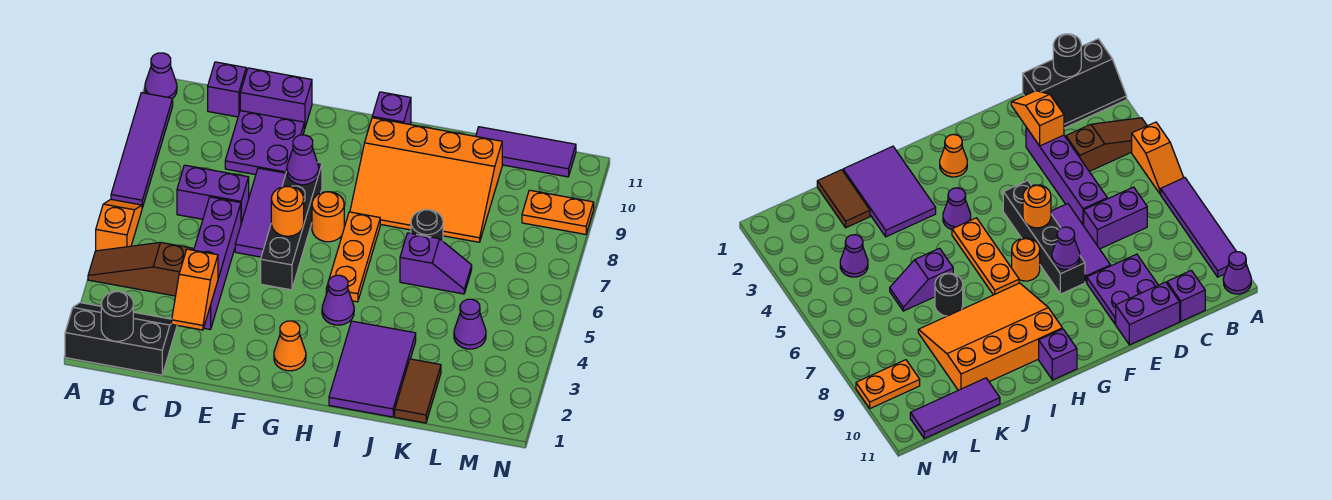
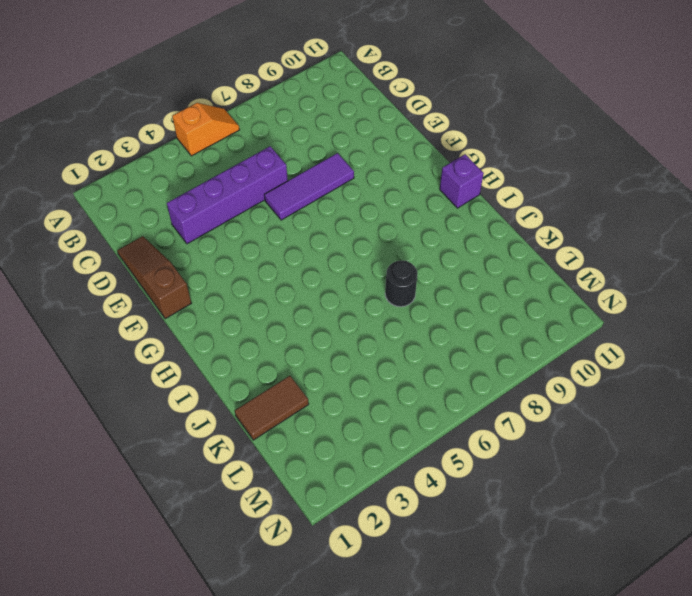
brown slope D1:F1 level 1 top F -> brown slope A4:C4 level 1 top C
none -> black slope A1:C2 level 1 top 1
none -> purple tile A7:A10 level 1
none -> purple cone A11 level 1

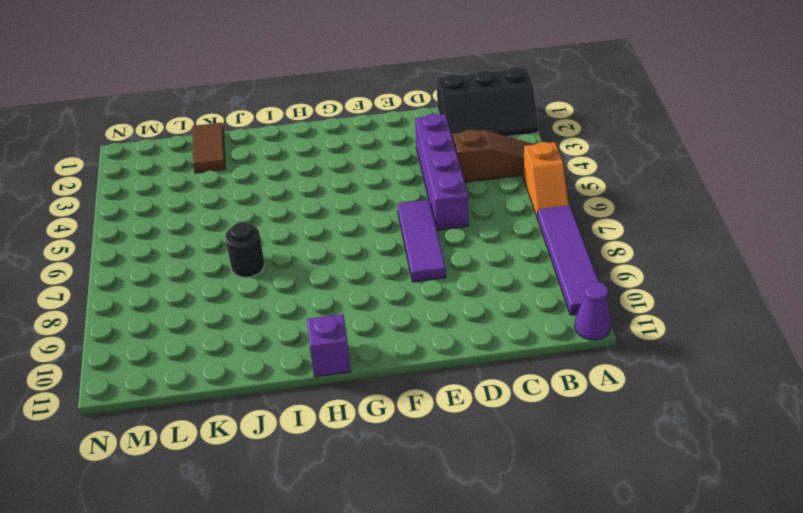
none -> purple brick C7:D7 level 1
none -> purple brick C11 level 1
none -> purple plate D9:E10 level 1

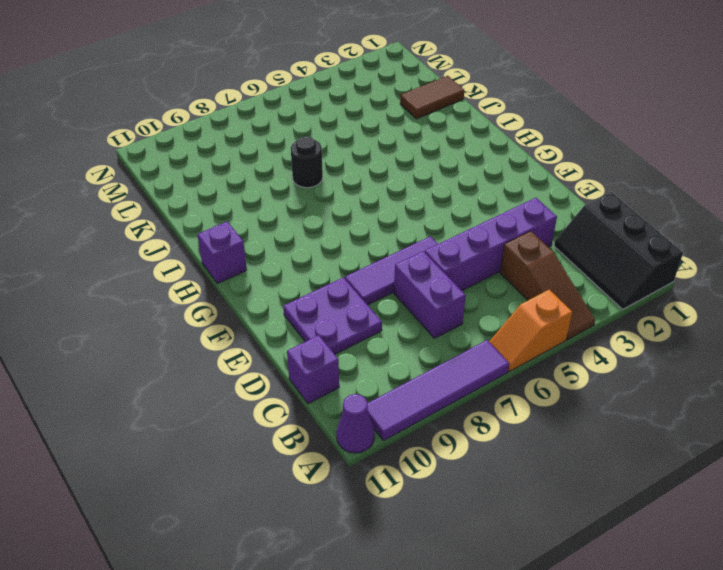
none -> purple brick D11:E11 level 1
none -> black brick F5:F8 level 1
none -> orange cone G2 level 1

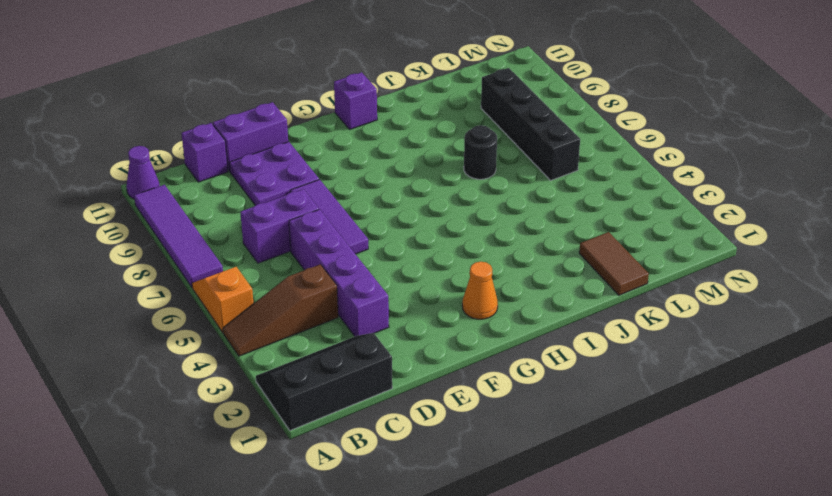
black brick L6:L9 level 1 -> black brick F5:F8 level 1
none -> orange round brick G7 level 1
none -> purple cone H4 level 1
none -> orange plate H5:H7 level 1

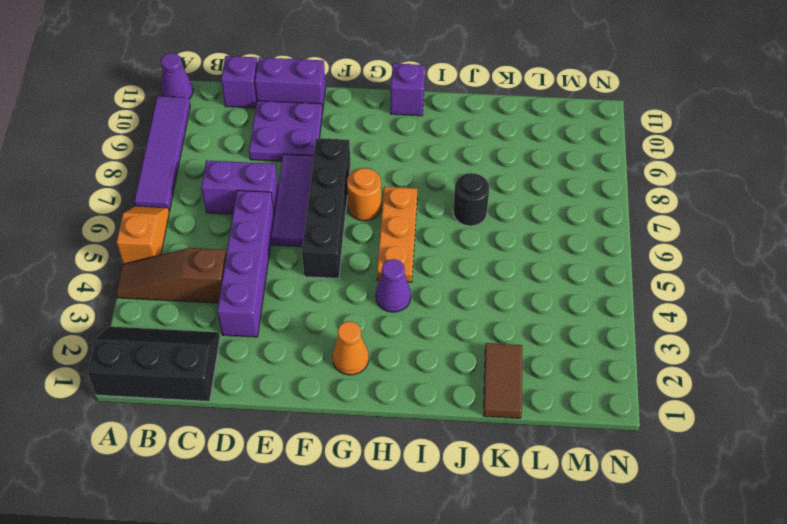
none -> orange slope H8:K10 level 1 top 10
none -> purple tile I1:J3 level 1
none -> purple slope J6:K6 level 1 top J

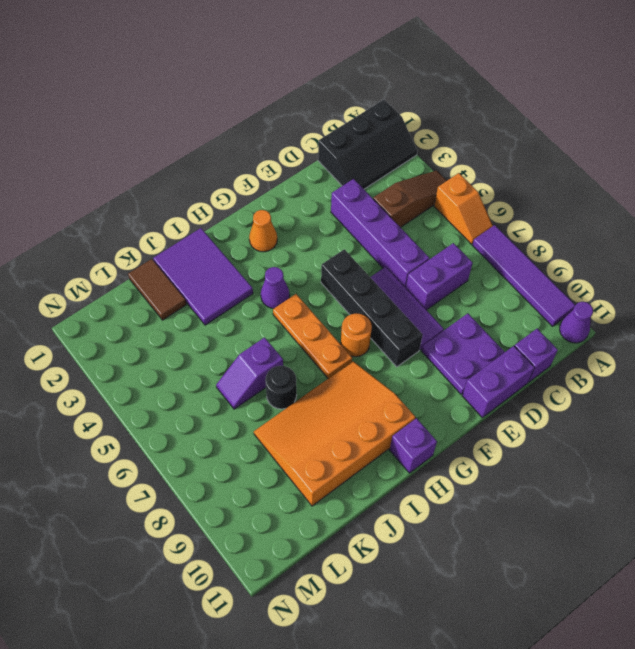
none -> purple tile K11:M11 level 1
none -> purple cone L4 level 1
none -> orange plate M9:N9 level 1

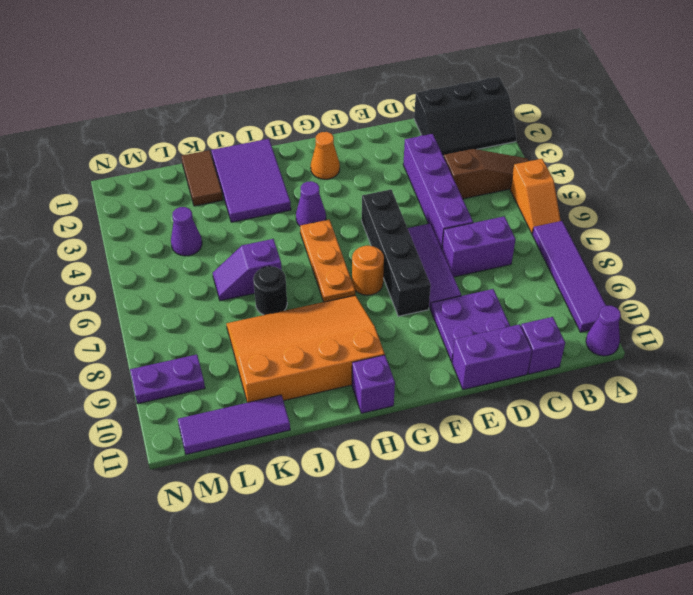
purple plate M9:N9 level 1 -> orange plate M9:N9 level 1
none -> black round brick B1 level 2
none -> orange slope D2:D3 level 2 top 3
none -> orange round brick F6 level 2

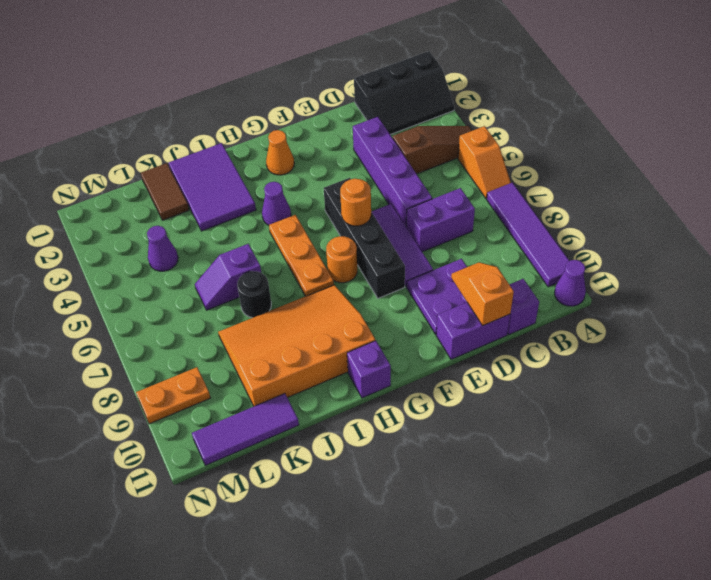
orange slope D10:D11 level 2 top 11 -> orange slope D2:D3 level 2 top 3
none -> black round brick B1 level 2
none -> purple cone F8 level 2

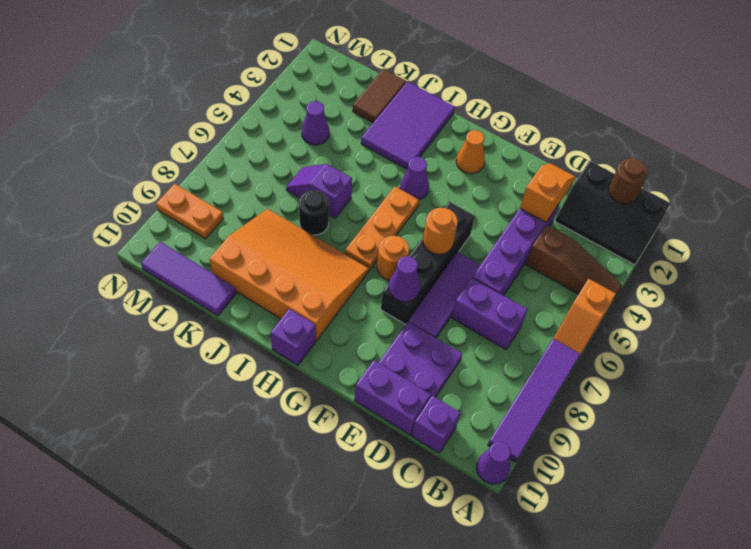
brown round brick B1 level 2 -> black round brick B1 level 2

